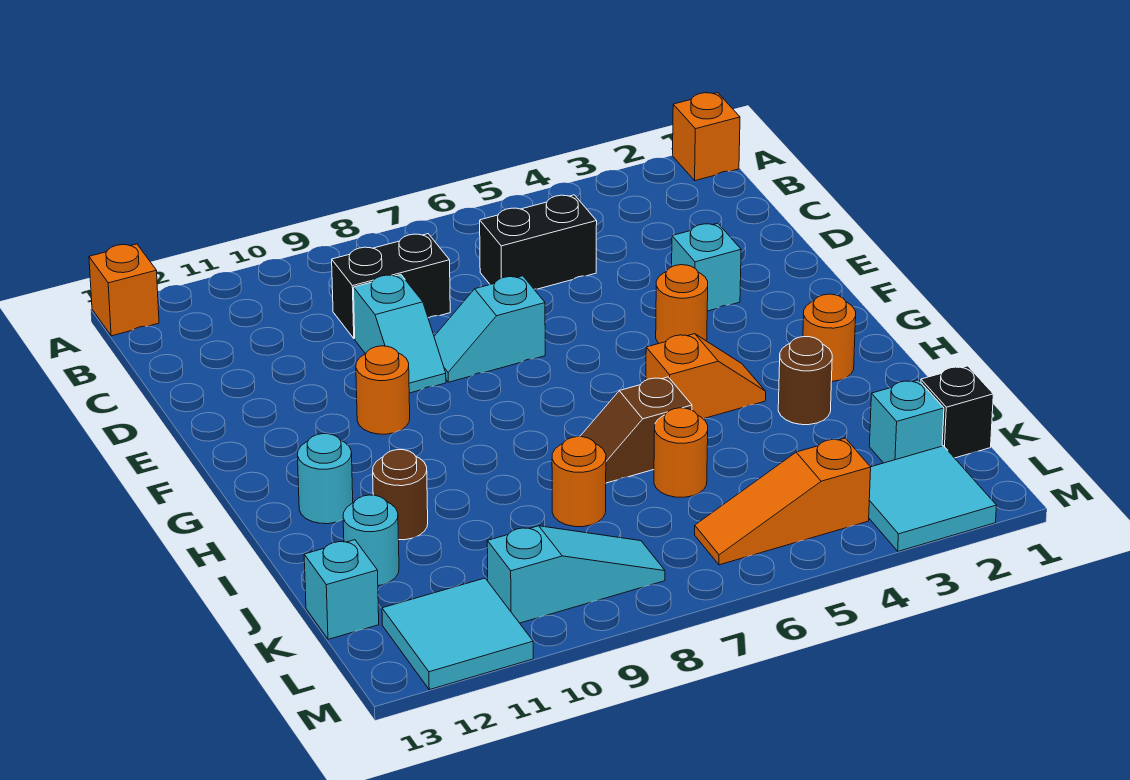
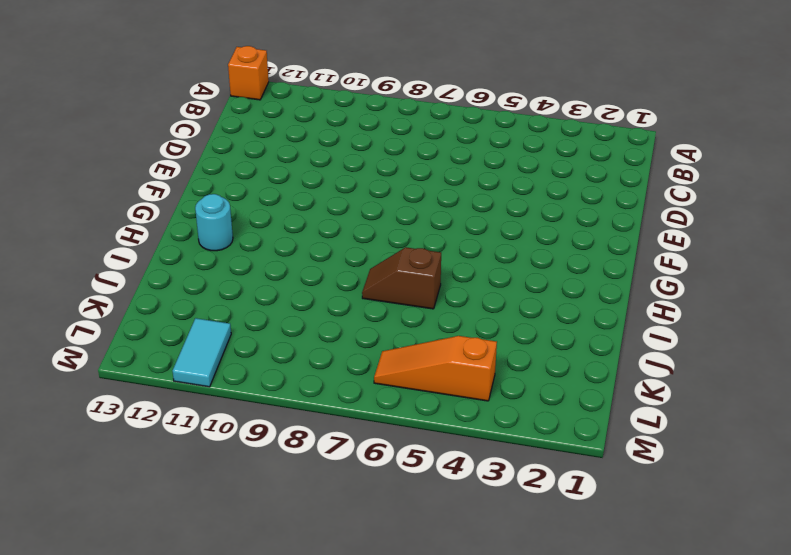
cyan tile L11:M11 level 1 -> cyan tile L11:M12 level 1
none -> orange brick A1 level 1
none -> black brick C5:C6 level 1
none -> black brick C8:C9 level 1

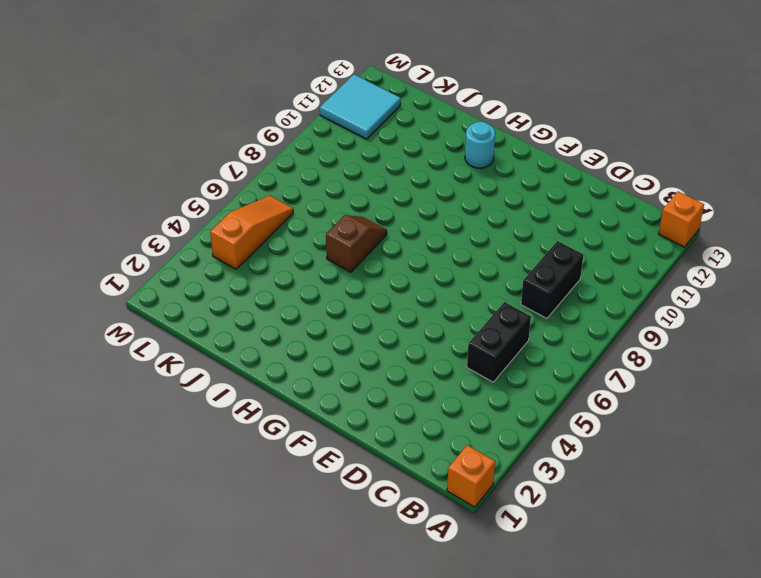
none -> cyan slope D9:E9 level 1 top D
none -> cyan brick E3 level 1
none -> cyan slope E7:E8 level 1 top 7

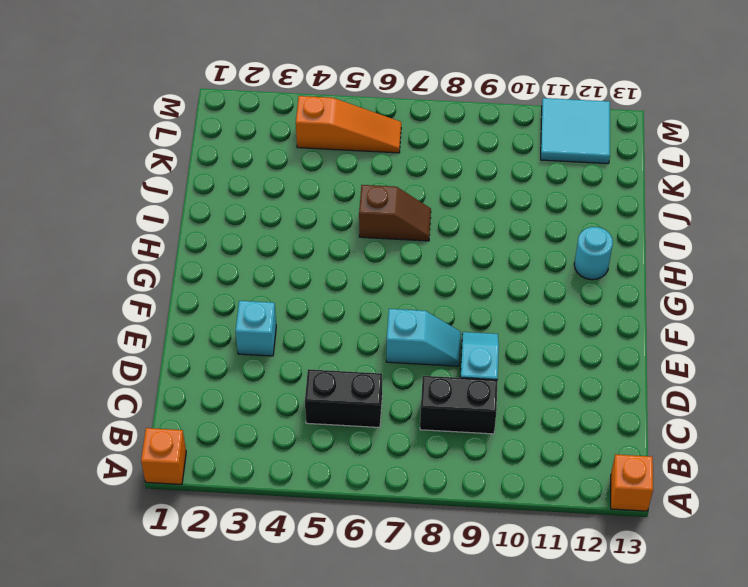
none -> orange round brick F4 level 1
none -> orange round brick F10 level 1
none -> orange round brick H2 level 1

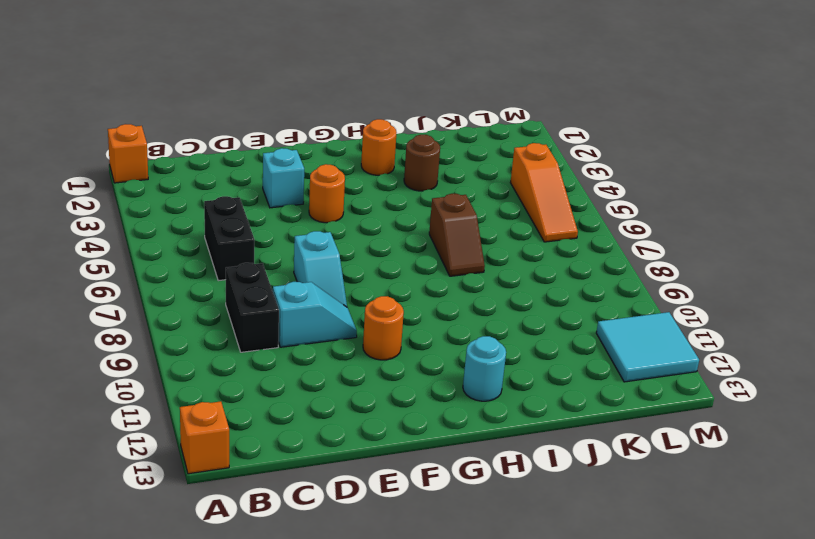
none -> orange slope H4:H5 level 1 top 5
none -> brown round brick I11 level 1
none -> orange round brick J6 level 1

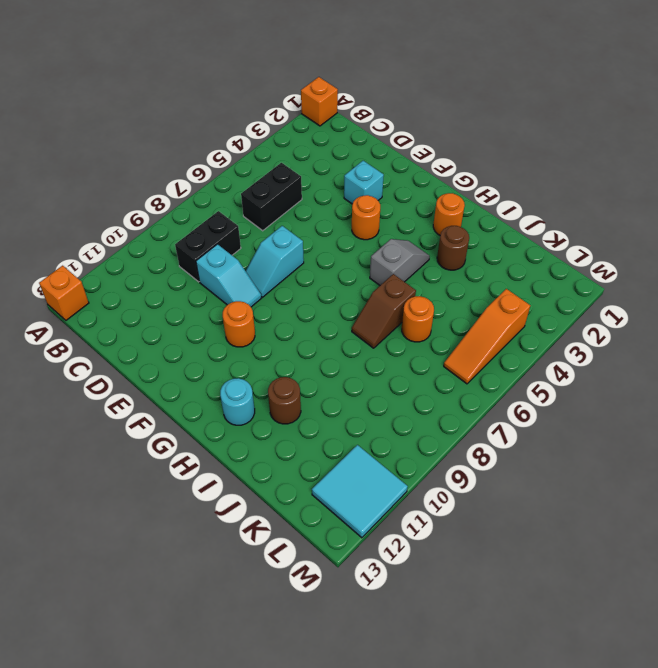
grey slope H4:H5 level 1 top 5 -> orange slope H4:H5 level 1 top 5
none -> orange round brick J8 level 1
none -> cyan round brick J12 level 1
none -> black brick K1 level 1

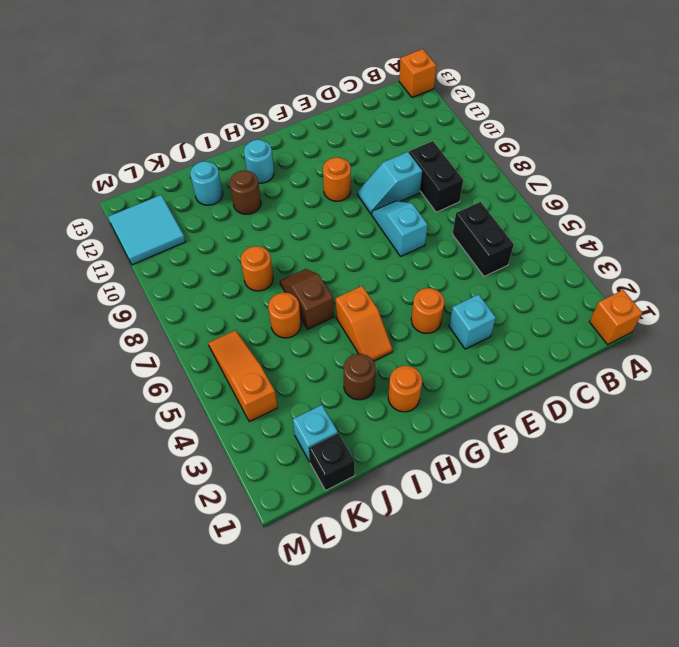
none -> cyan brick K13 level 1
none -> cyan tile L2:M3 level 1
none -> cyan slope L8:L10 level 1 top 10

